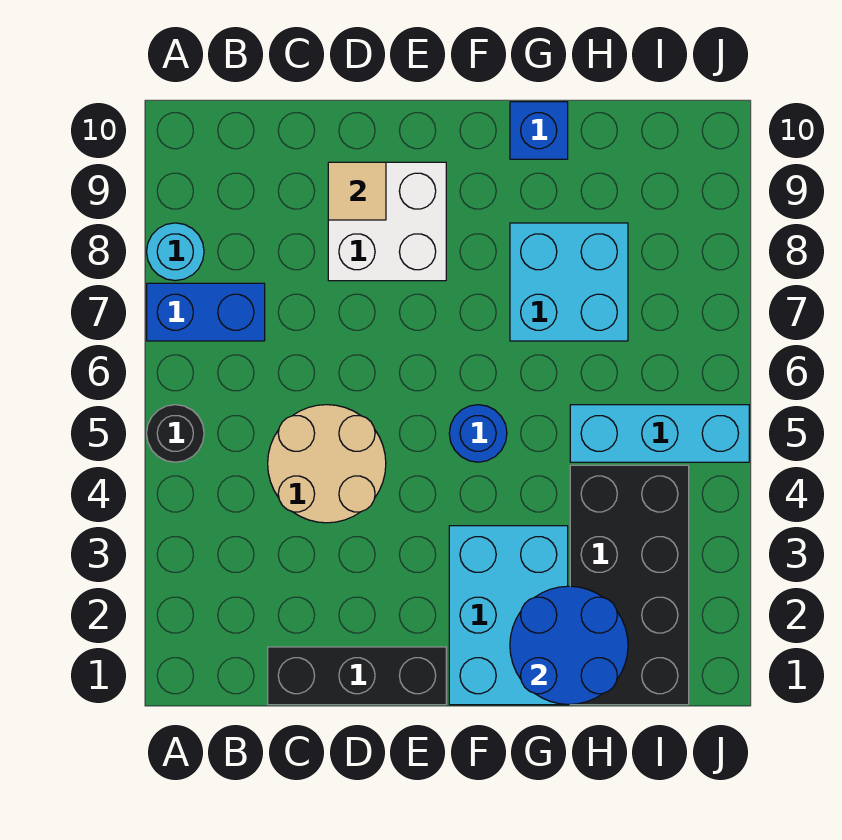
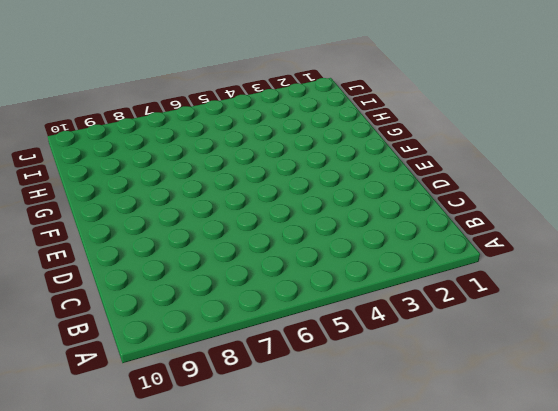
none -> black round brick A5 level 1
none -> blue brick A7:B7 level 1
none -> cyan round brick A8 level 1

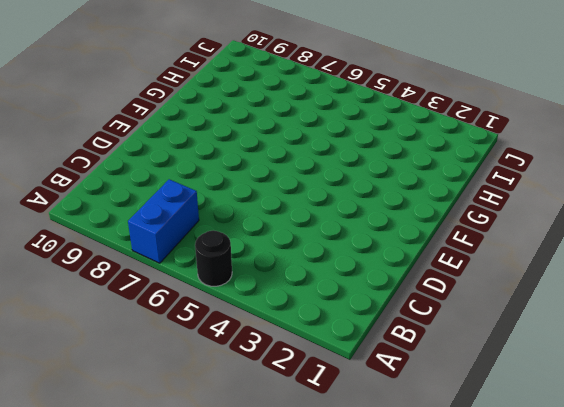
none -> cyan round brick A8 level 1
none -> black brick C1:E1 level 1
none -> tan round brick C4:D5 level 1

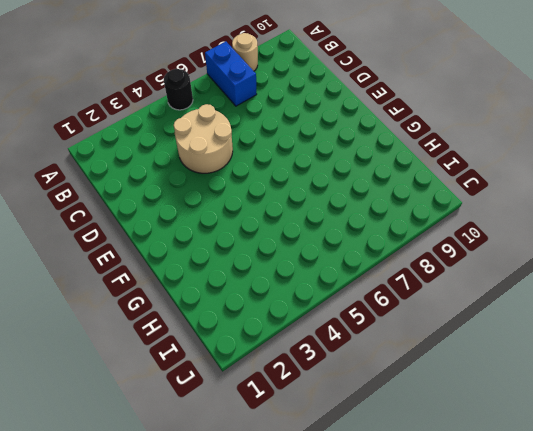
tan round brick A8 level 1 -> cyan round brick A8 level 1
none -> black brick C1:E1 level 1
none -> white brick D8:E9 level 1
none -> cyan brick F1:G3 level 1

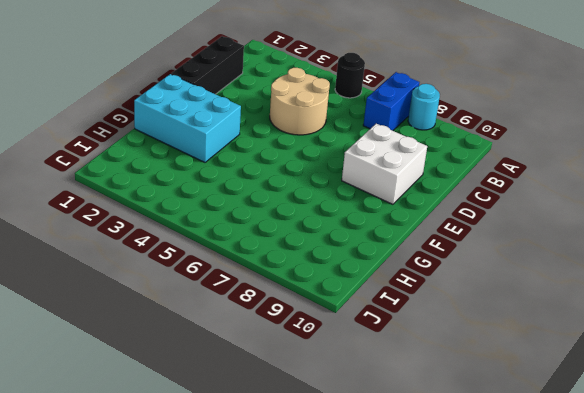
none -> blue round brick F5 level 1
none -> cyan brick G7:H8 level 1
none -> blue brick G10 level 1

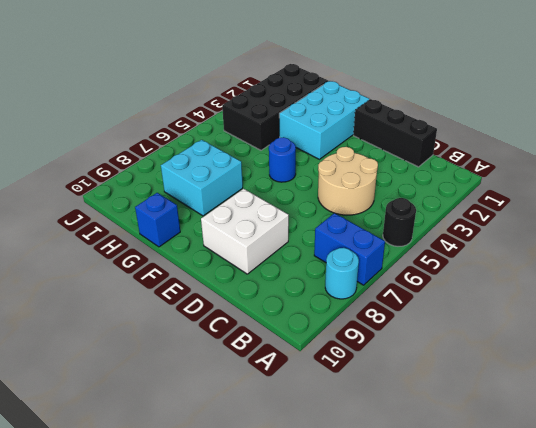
none -> cyan brick H5:J5 level 1
none -> tan tile D9 level 2
none -> blue round brick G1:H2 level 2

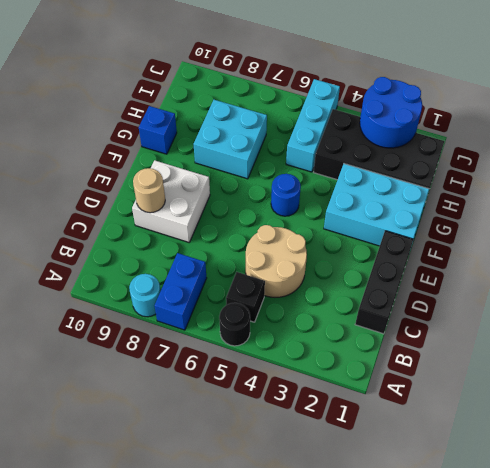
black brick B5 level 1 -> none
tan round brick D9 level 2 -> tan tile D9 level 2
blue round brick I2:J3 level 2 -> blue round brick G1:H2 level 2

